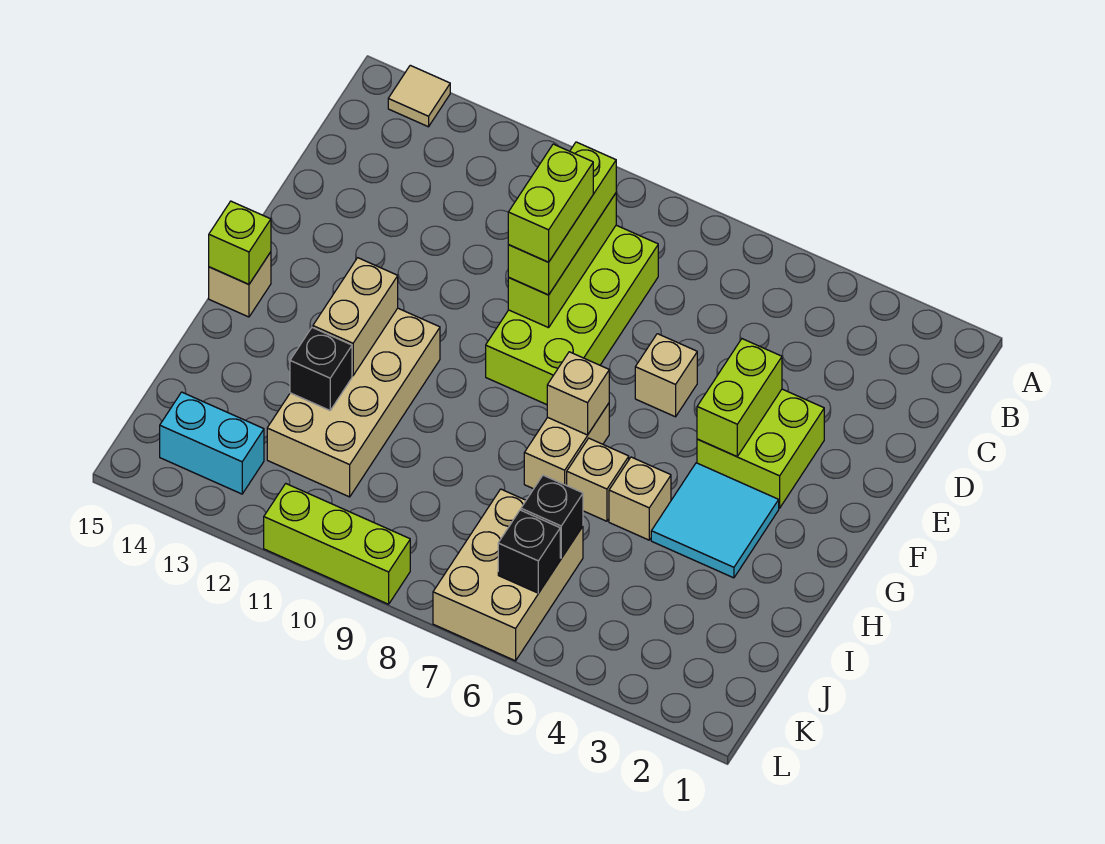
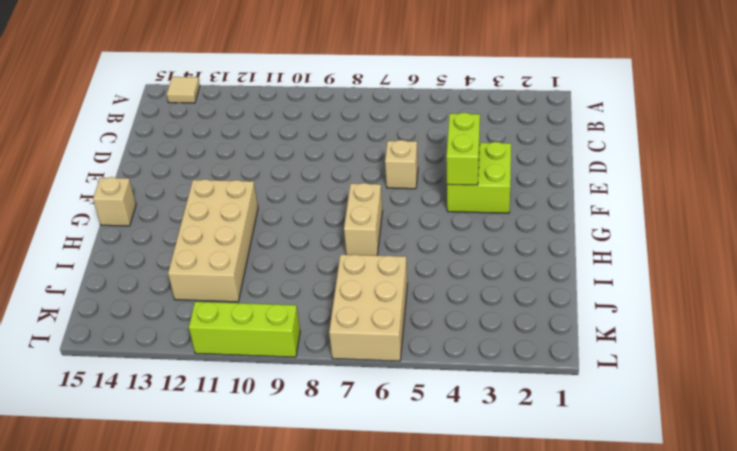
none -> lime brick C8:F9 level 1
none -> cyan tile G3:H4 level 1
none -> tan brick H5 level 1

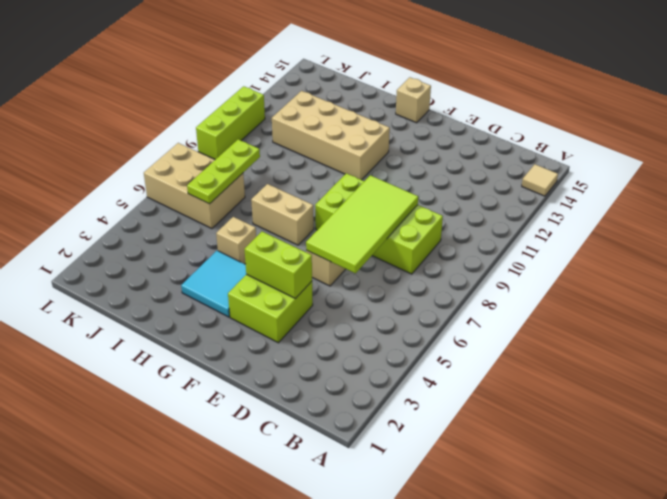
lime tile D6:E9 level 2 -> lime brick C9:E9 level 2
lime plate J6:J8 level 2 -> black brick J6 level 2
none -> tan brick H6 level 1
none -> cyan brick K13:K14 level 1
none -> tan brick G7 level 2

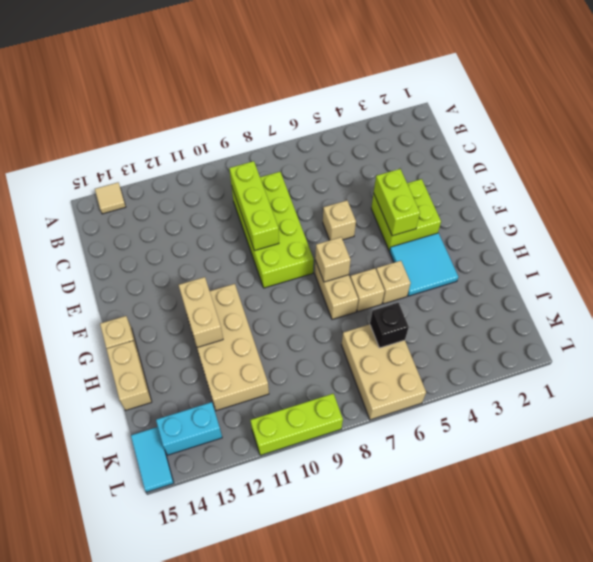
tan brick H15:I15 level 1 -> none
cyan tile K15:L15 level 1 -> none
none -> lime brick G15 level 2
none -> black brick I12 level 2
none -> black brick K6 level 2

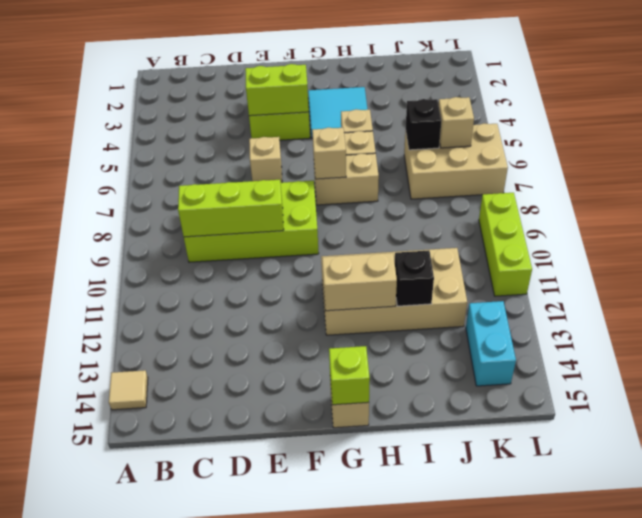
tan brick K6 level 2 -> black brick K6 level 2
none -> lime brick C9:E9 level 3
none -> lime brick D9:E9 level 4

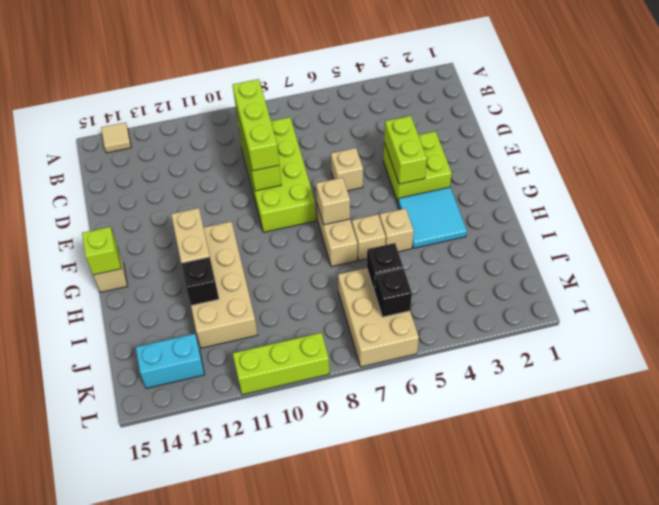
none -> lime brick D9:E9 level 4

